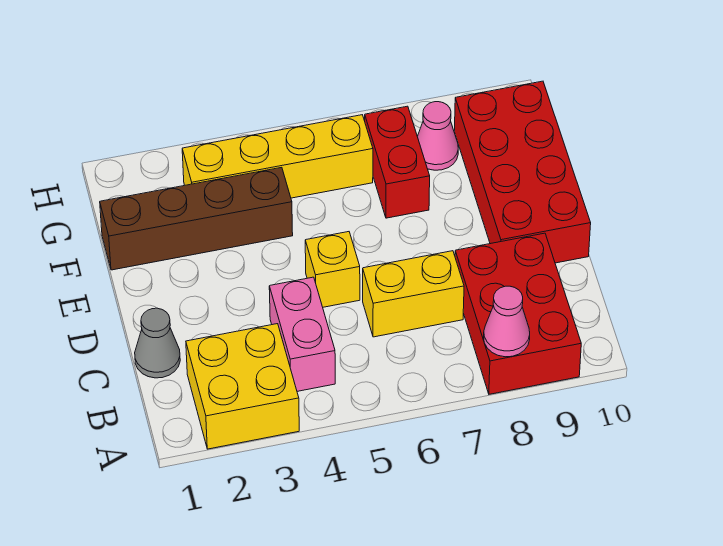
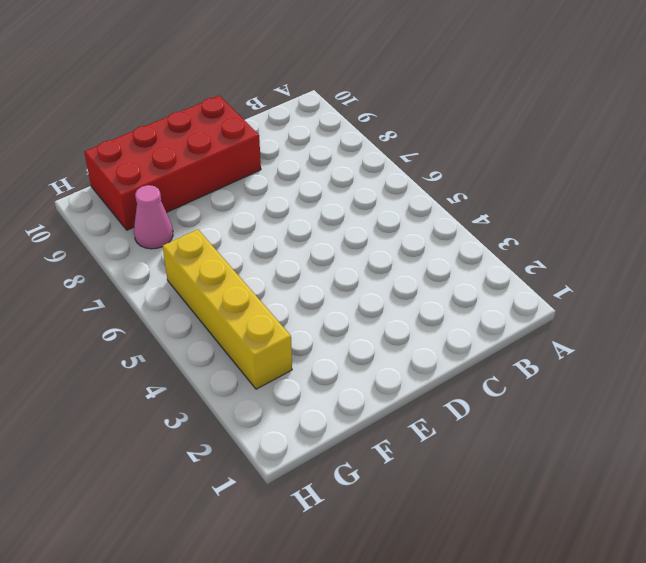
none -> yellow brick A2:B3 level 1
none -> red brick A8:C9 level 1
none -> pink brick B4:C4 level 1

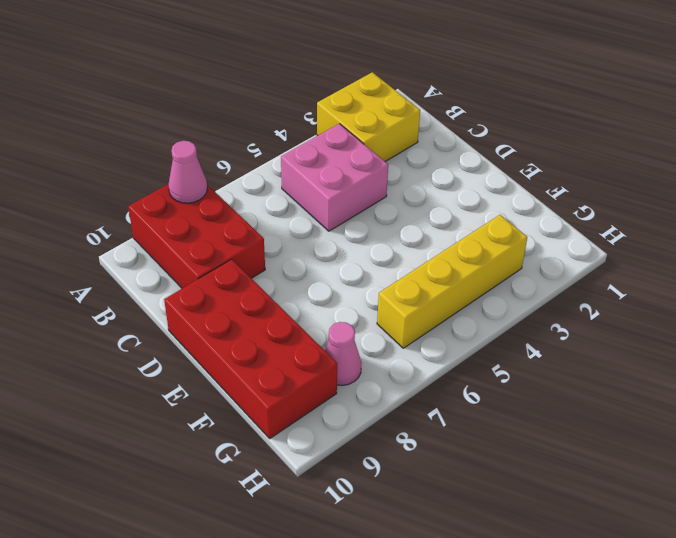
pink brick B4:C5 level 1 -> pink brick B4:C4 level 1
none -> grey cone C1 level 1
none -> yellow brick C6:C7 level 1
none -> yellow brick D5 level 1

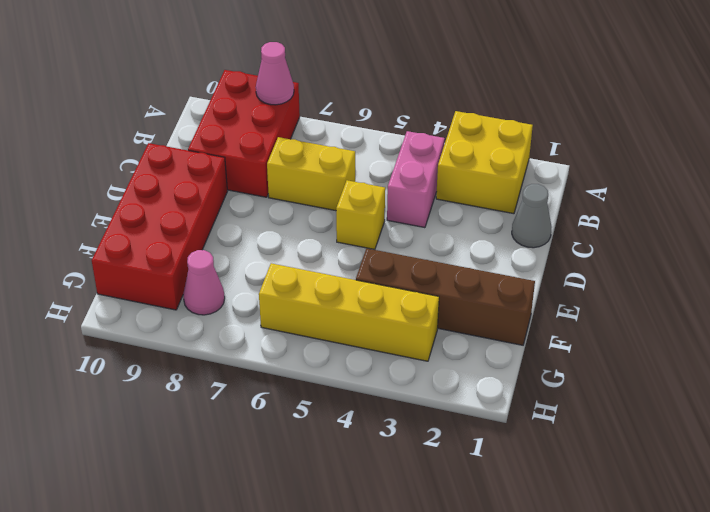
none -> red brick F7:G7 level 1

